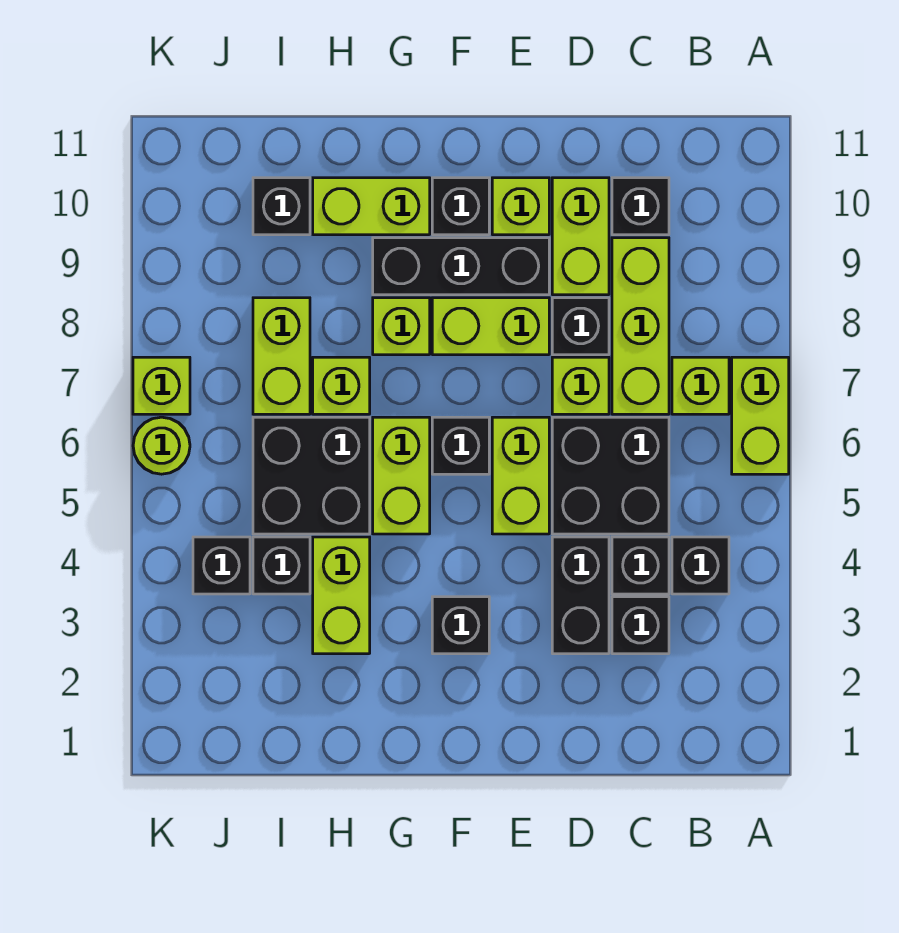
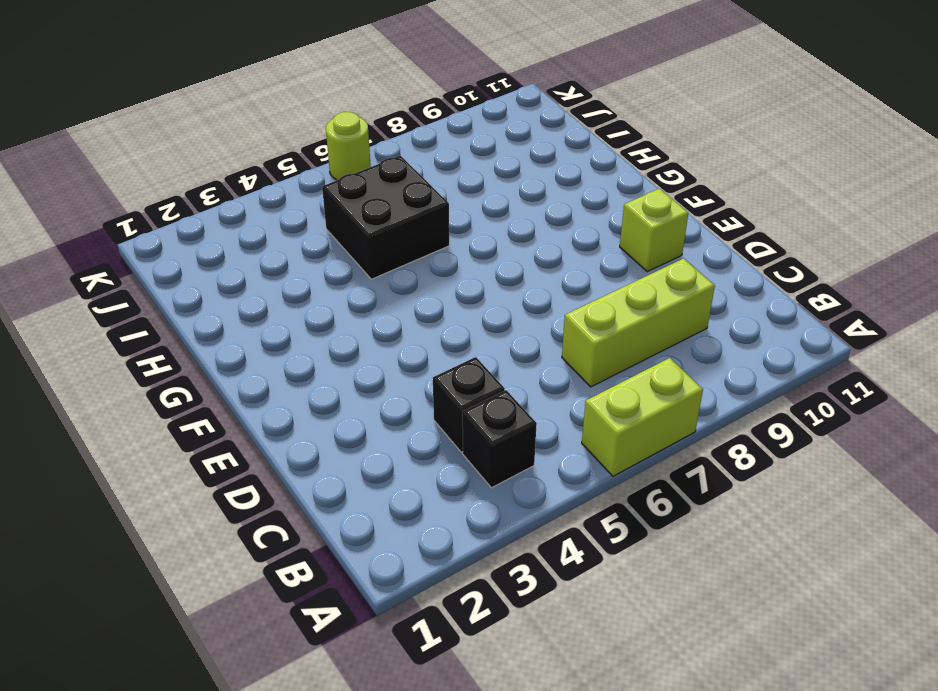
none -> lime brick B7 level 1
none -> black brick C3 level 1
none -> black brick C5:D6 level 1
none -> black brick C10 level 1

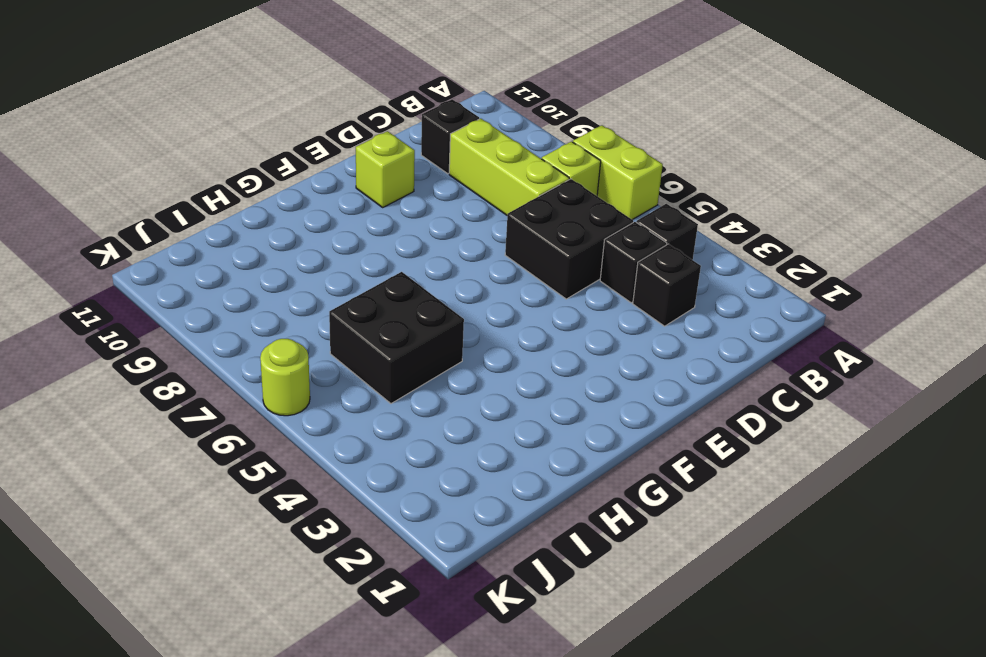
none -> black brick D3:D4 level 1
none -> lime brick D7 level 1
none -> black brick D8 level 1
none -> lime brick D9:D10 level 1

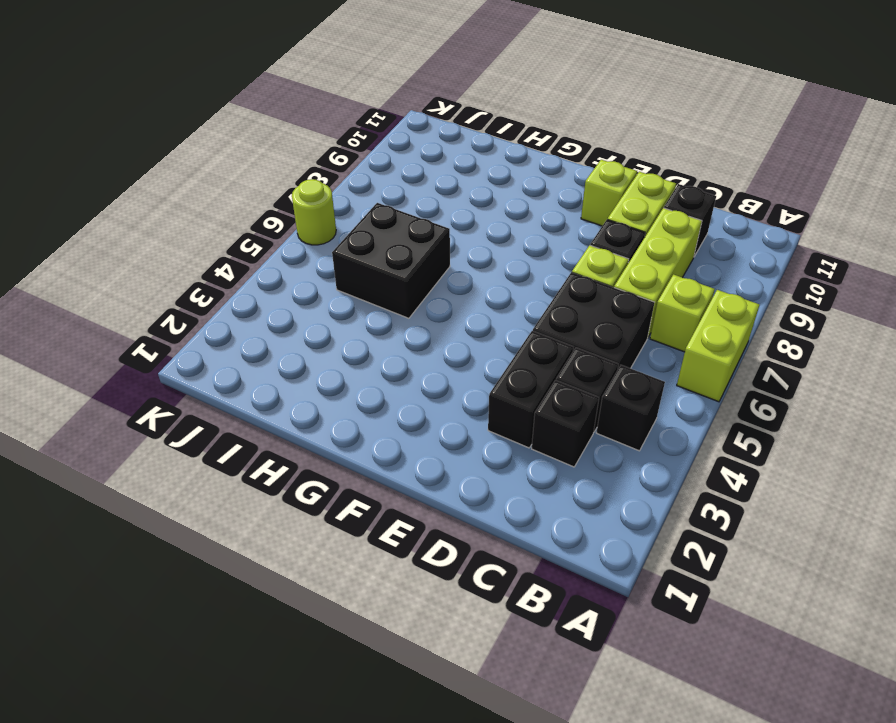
none -> lime brick E5:E6 level 1
none -> lime brick E8:F8 level 1
none -> black brick E9:G9 level 1
none -> black brick F3 level 1

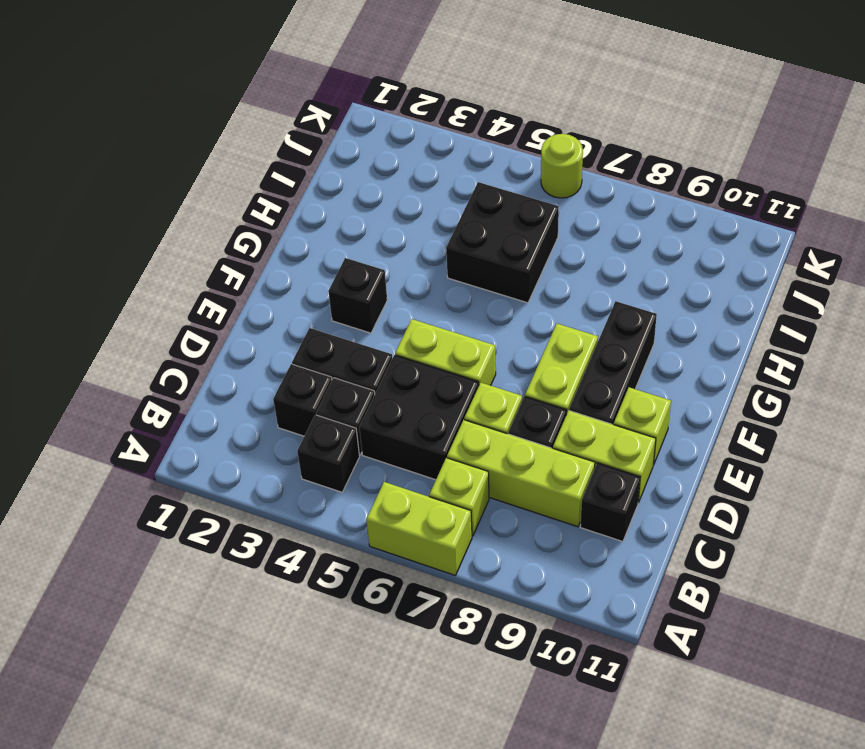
none -> black brick F6 level 1
none -> black brick F10 level 1
none -> lime brick G5:G6 level 1
none -> lime brick G8 level 1

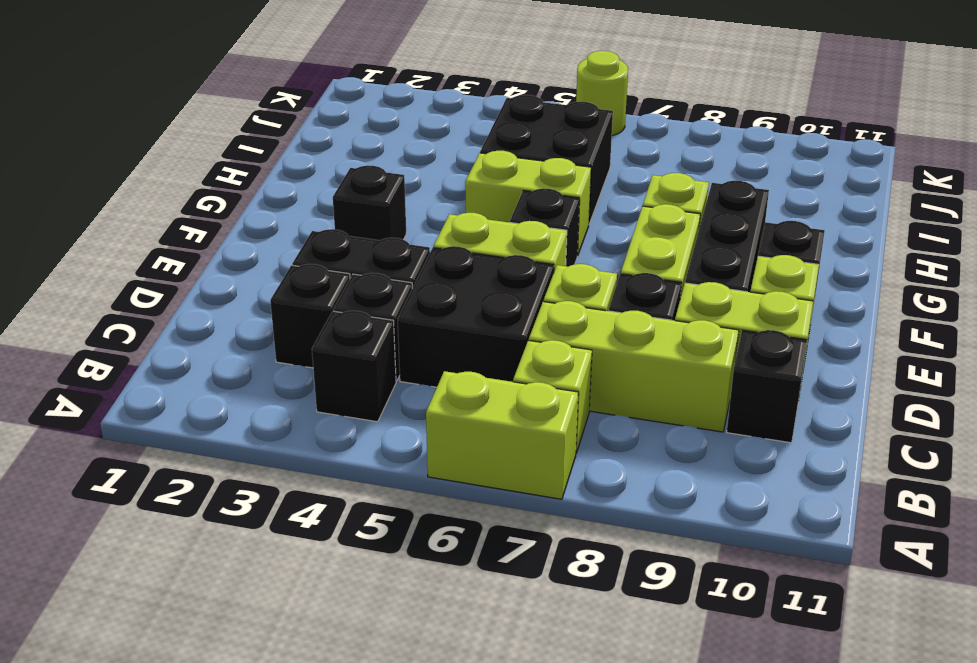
none -> lime brick G10:H10 level 1
none -> lime brick H3:H4 level 1
none -> lime brick H7 level 1
none -> black brick I4 level 1

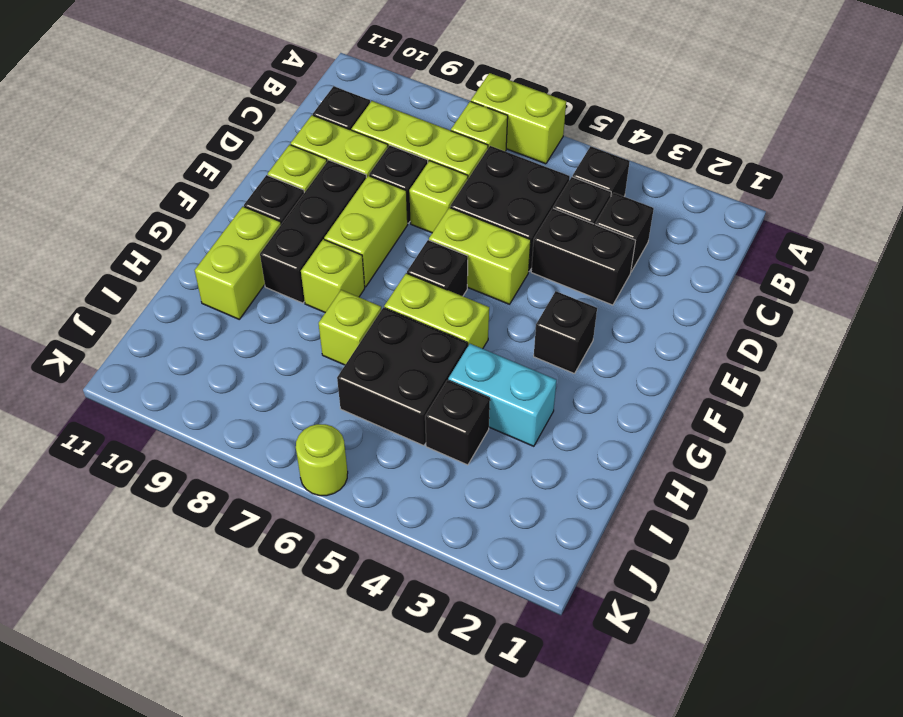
cyan brick H3:H4 level 1 -> lime brick H3:H4 level 1
none -> lime brick I7:I8 level 1
none -> black brick I10 level 1
none -> black brick J4 level 1
none -> lime brick K7 level 1

